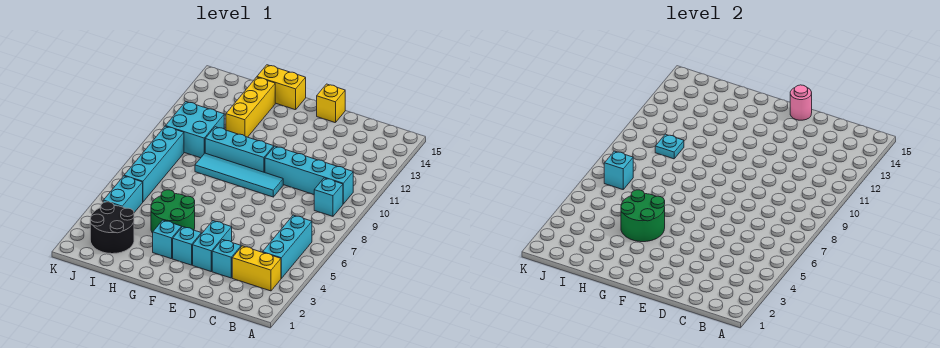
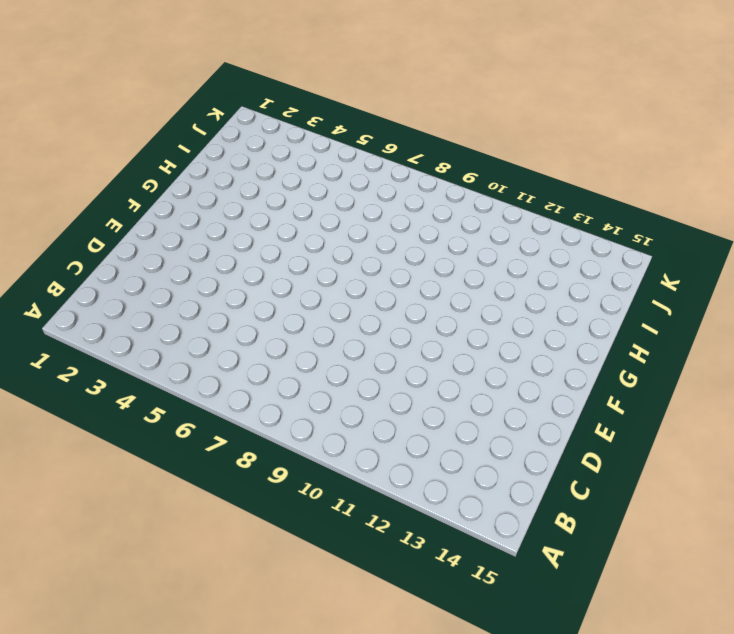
none -> yellow brick B3:C3 level 1
none -> cyan brick B4:B6 level 1
none -> cyan brick B9 level 1

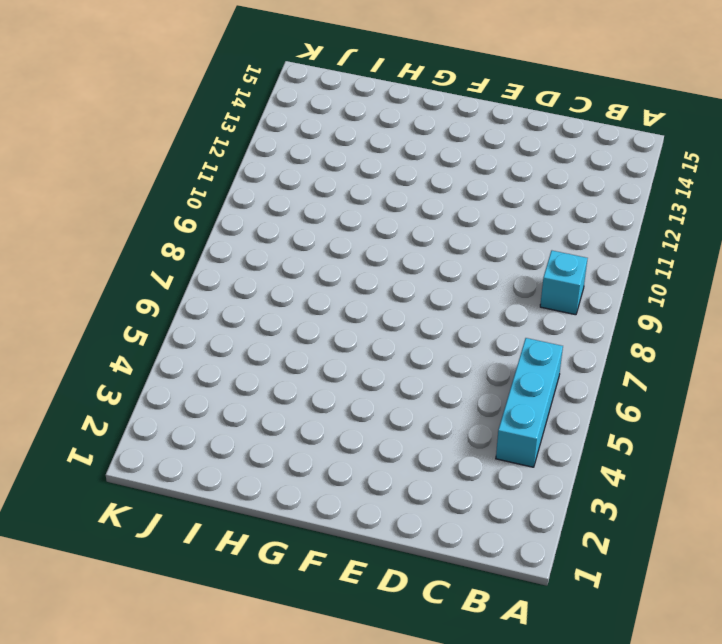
none -> yellow brick B3:C3 level 1
none -> cyan brick B10:E10 level 1
none -> cyan brick D3 level 1

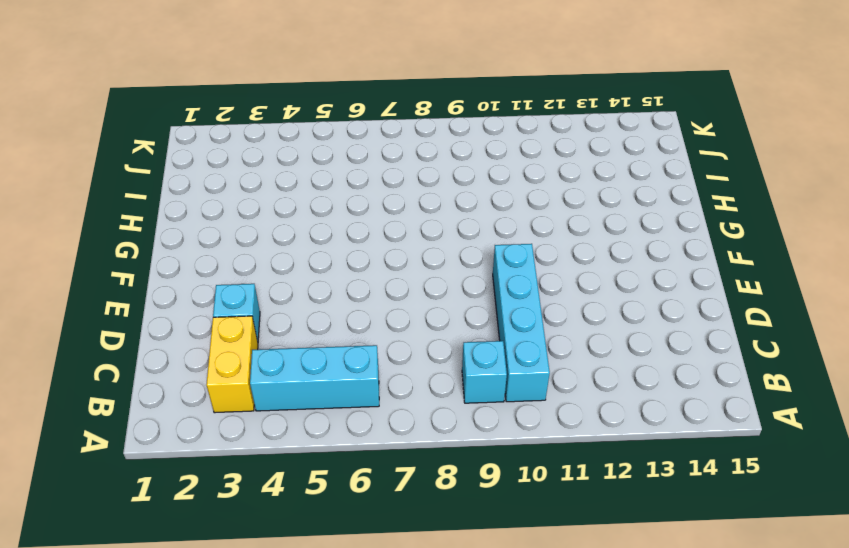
none -> cyan brick E3:E4 level 1
none -> cyan tile E9:H9 level 1
none -> yellow brick E15 level 1

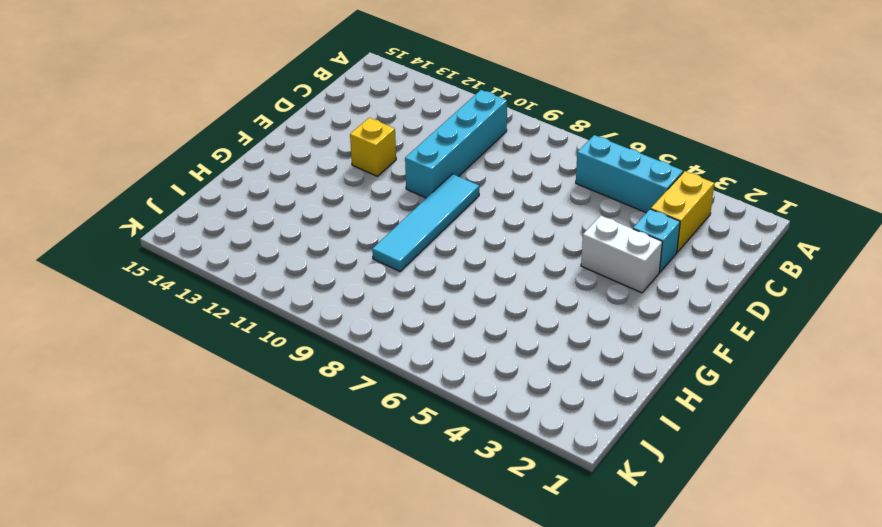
white brick E3:E4 level 1 -> cyan brick E3:E4 level 1
yellow brick E12 level 1 -> yellow brick E15 level 1
none -> cyan brick B9 level 1
none -> cyan brick F3 level 1
none -> cyan brick F10:H10 level 1

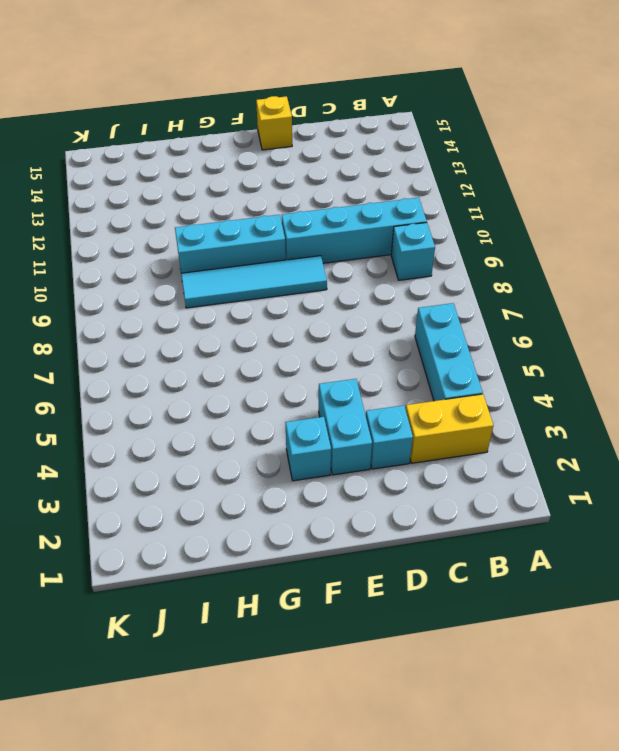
none -> cyan brick G3 level 1
none -> green round brick G4:H5 level 1
none -> yellow brick G15:H15 level 1

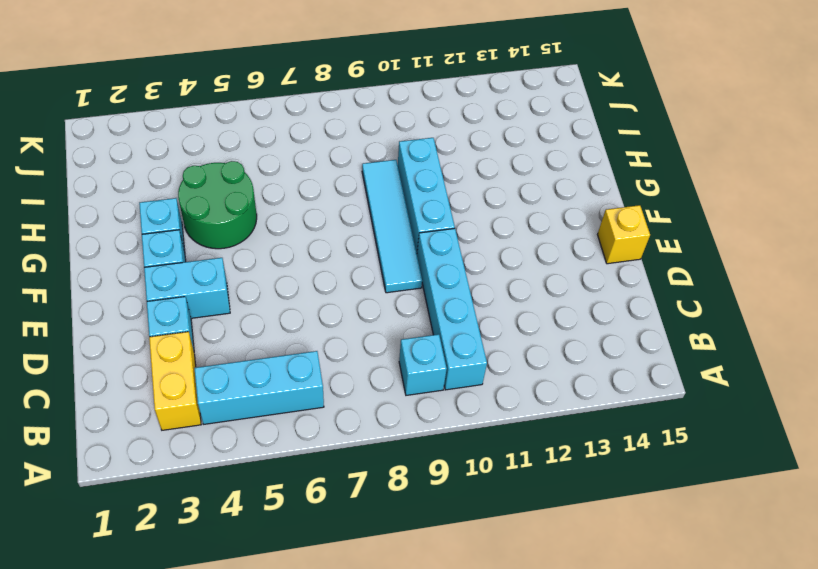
none -> yellow brick G15:H15 level 1
none -> yellow brick H12:H14 level 1
none -> black round brick I2:J3 level 1

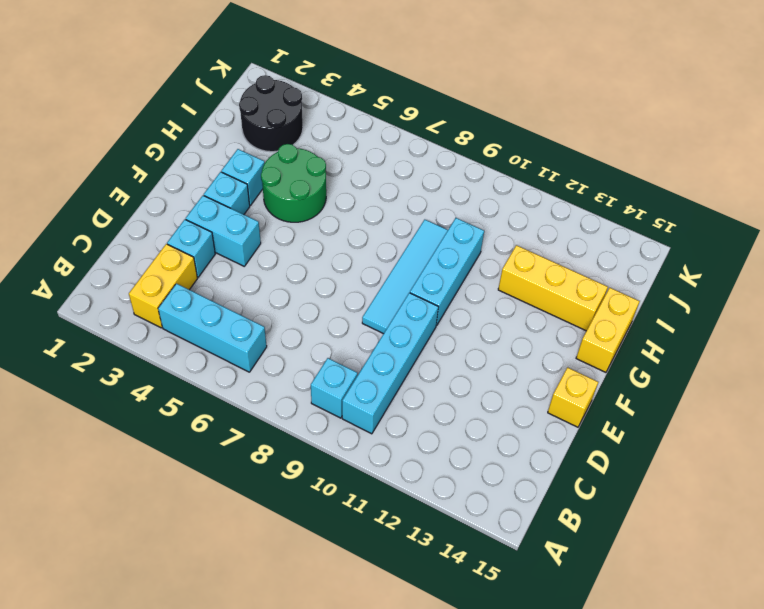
none -> cyan brick I10:J11 level 1
none -> cyan brick J4:J5 level 1
none -> cyan brick J6:J9 level 1

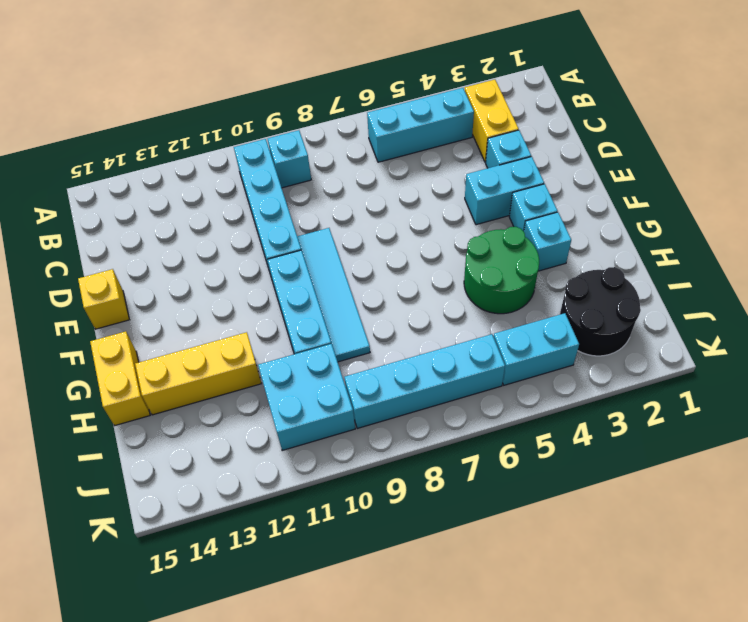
none -> pink round brick E15 level 2
none -> green round brick G4:H5 level 2
none -> cyan plate I10 level 2

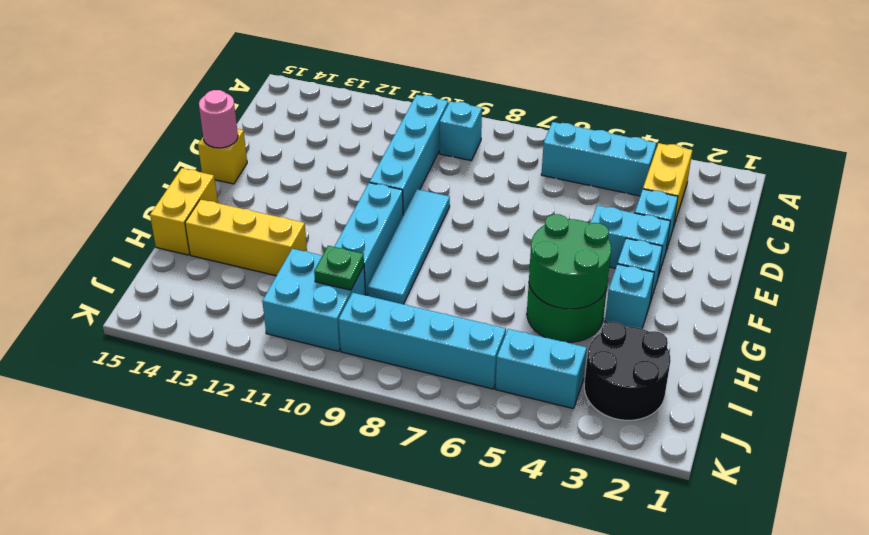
green plate I10 level 2 -> cyan plate I10 level 2
none -> cyan brick J7 level 2

